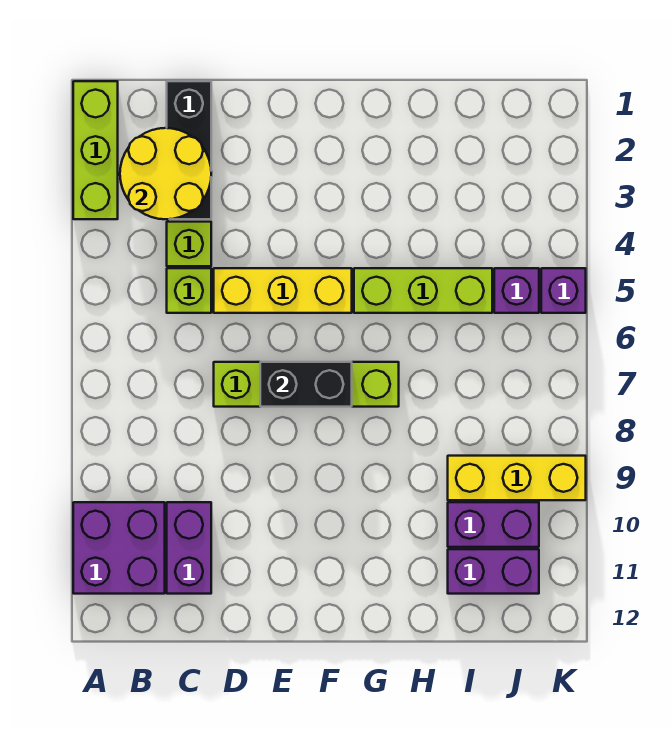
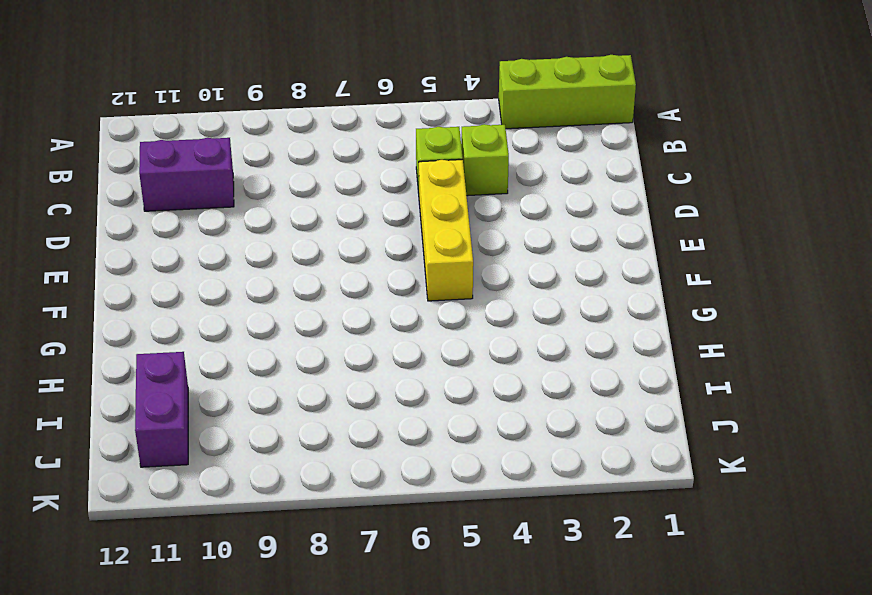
none -> purple brick A10:B11 level 1
none -> black brick C1:C3 level 1
none -> lime brick D7:G7 level 1

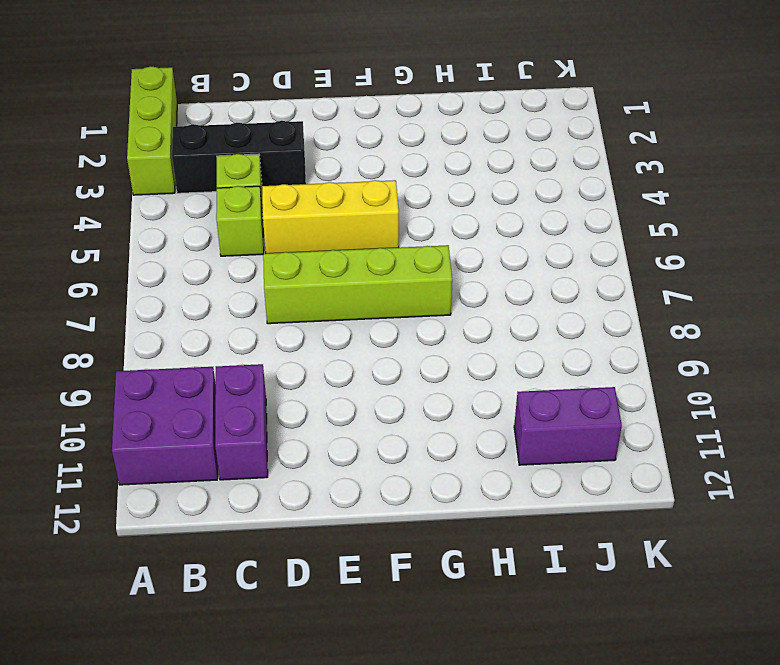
black brick B3:D3 level 1 -> black brick C1:C3 level 1
none -> lime brick G5:I5 level 1
none -> yellow brick I9:K9 level 1
none -> purple brick I10:J10 level 1

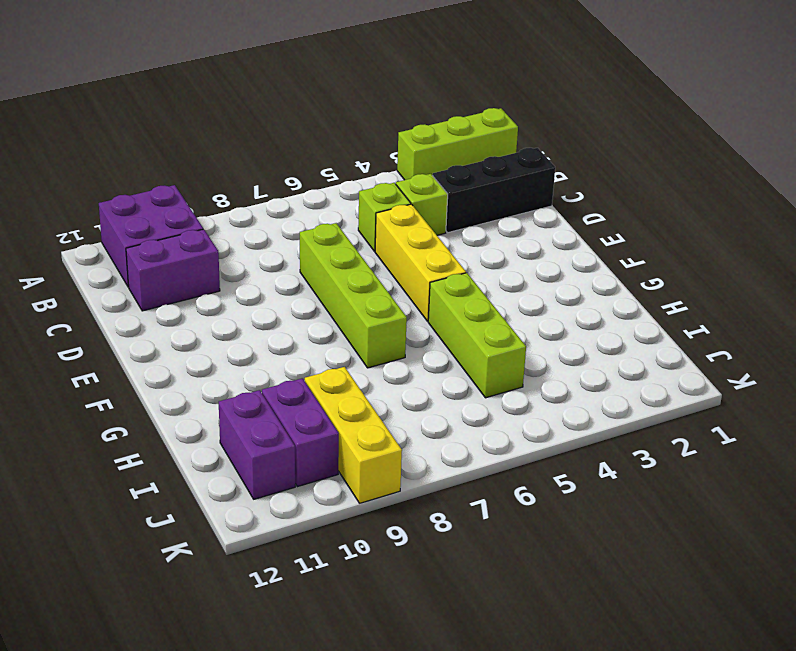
none -> purple brick J5 level 1
none -> purple brick K5 level 1
none -> yellow round brick B2:C3 level 2

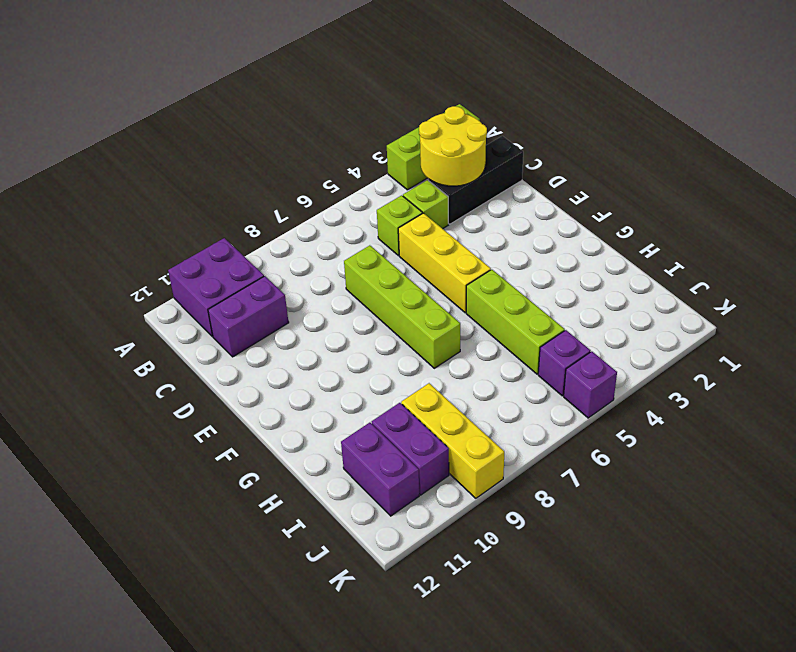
none -> black brick E7:F7 level 2

